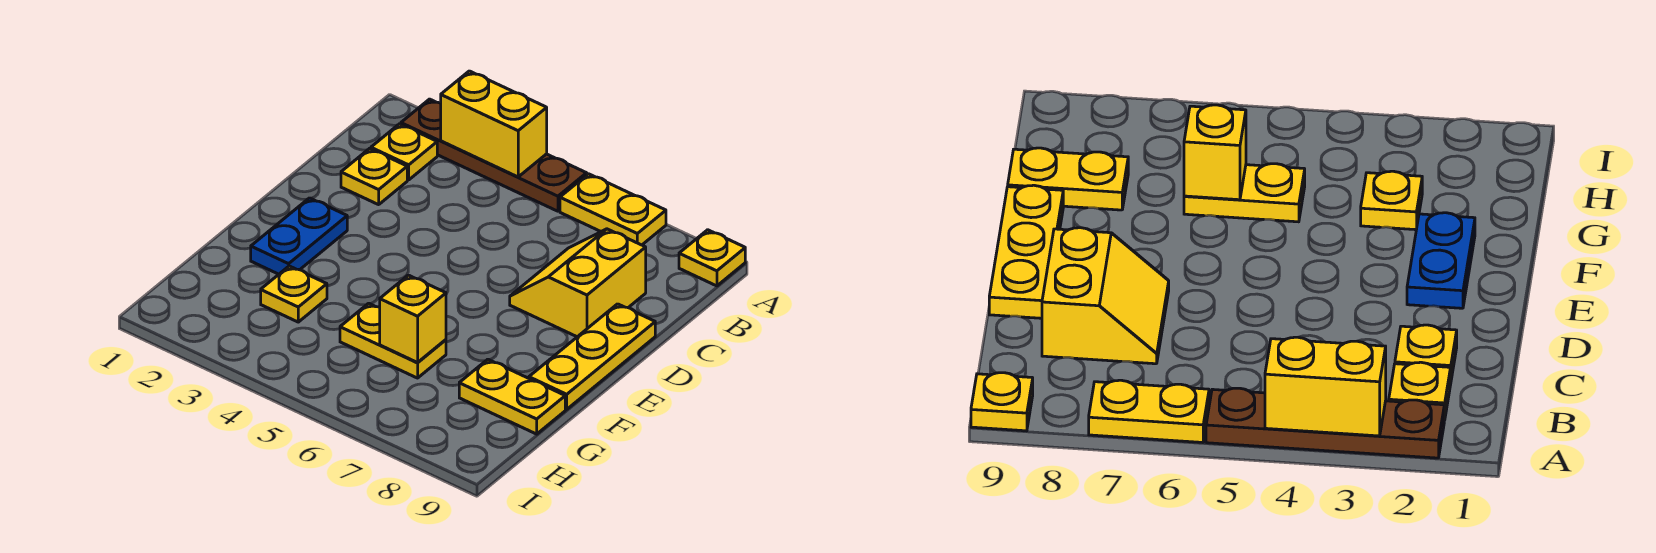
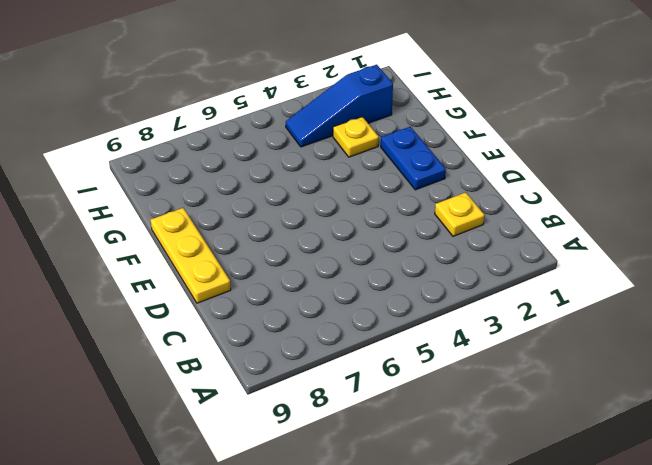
blue slope H2:H4 level 1 top 2 -> none
none -> brown plate A2:A5 level 1
none -> yellow plate A6:A7 level 1
none -> yellow plate A9 level 1

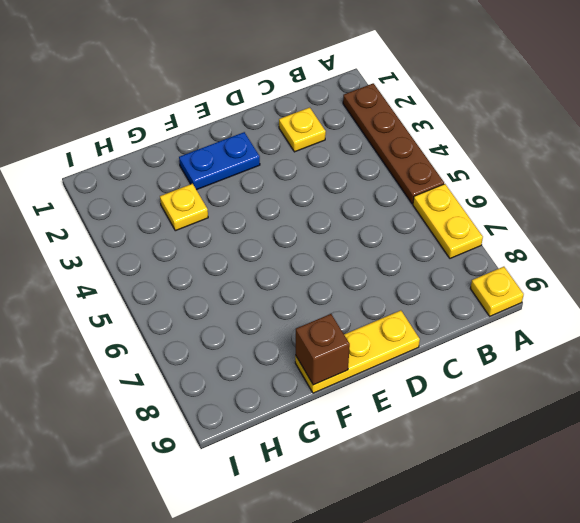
brown brick F9 level 2 -> none
none -> yellow plate B2 level 1
none -> yellow slope C7:D8 level 1 top 8
none -> yellow plate G5:G6 level 1

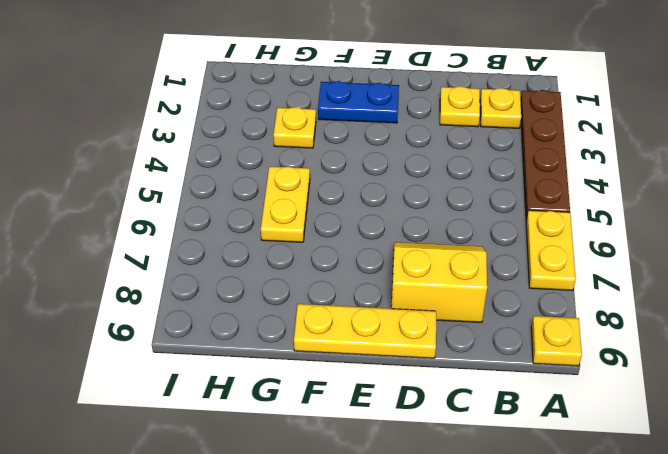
none -> yellow plate G8:G9 level 1
none -> yellow brick A3:A4 level 2
none -> yellow brick G6 level 2

